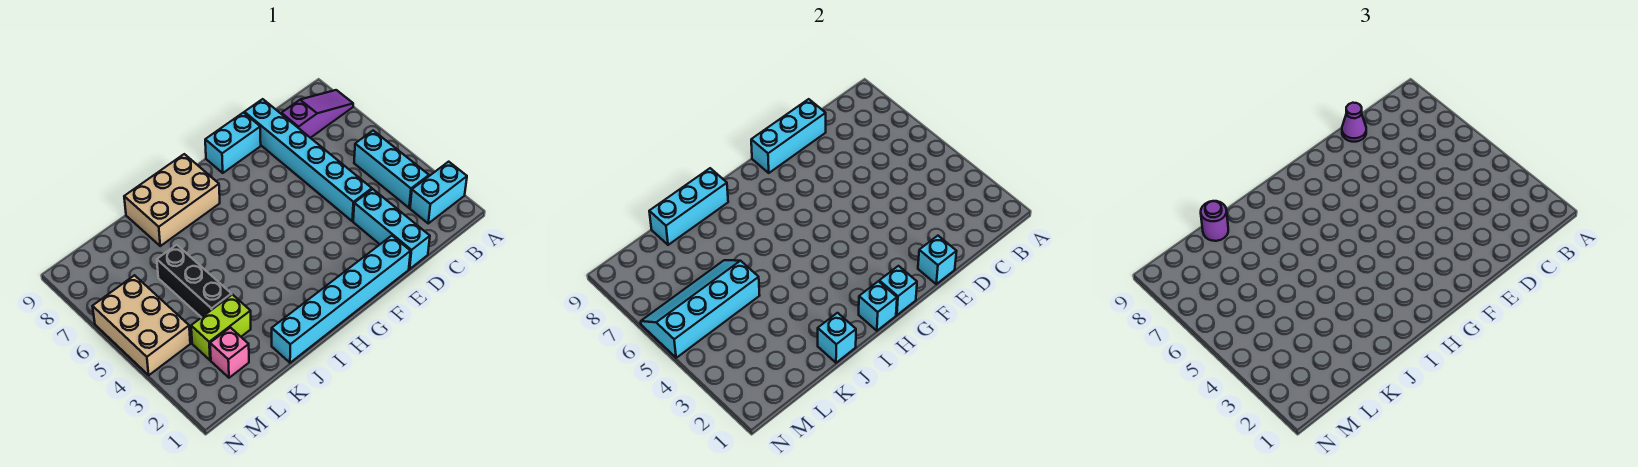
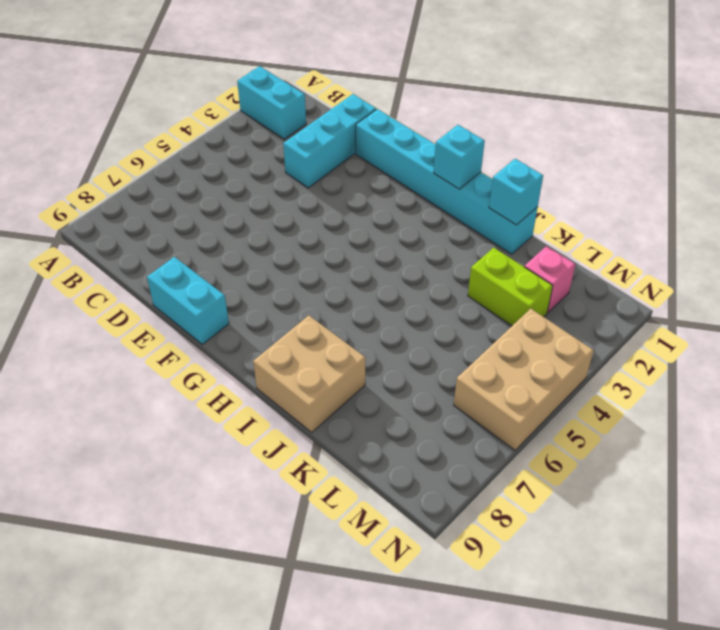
tan brick I8:J9 level 1 -> tan brick H8:J9 level 1
none -> purple slope A8:C8 level 1 top C
none -> cyan brick B3:B5 level 1
none -> cyan brick D4:D9 level 1

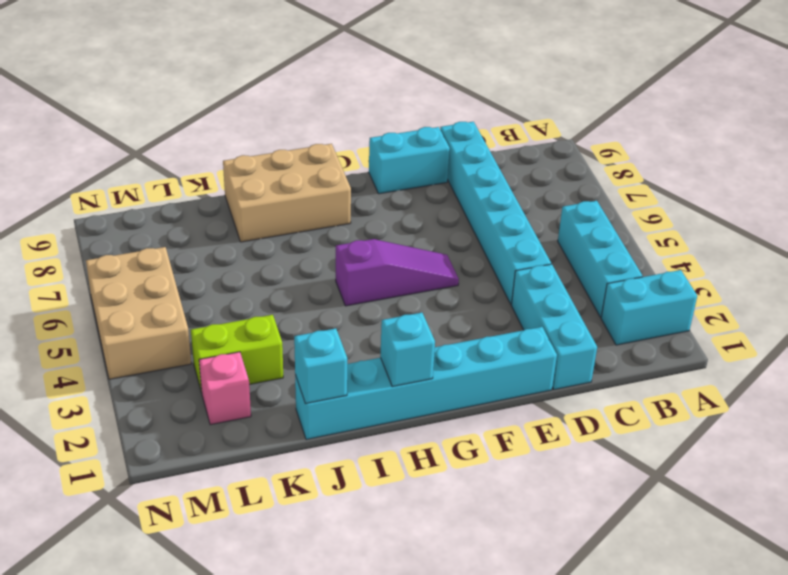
purple slope F5:H5 level 1 top H -> purple slope A8:C8 level 1 top C
none -> black brick K4:K6 level 1
none -> cyan brick D9:F9 level 2
none -> cyan brick E1 level 2

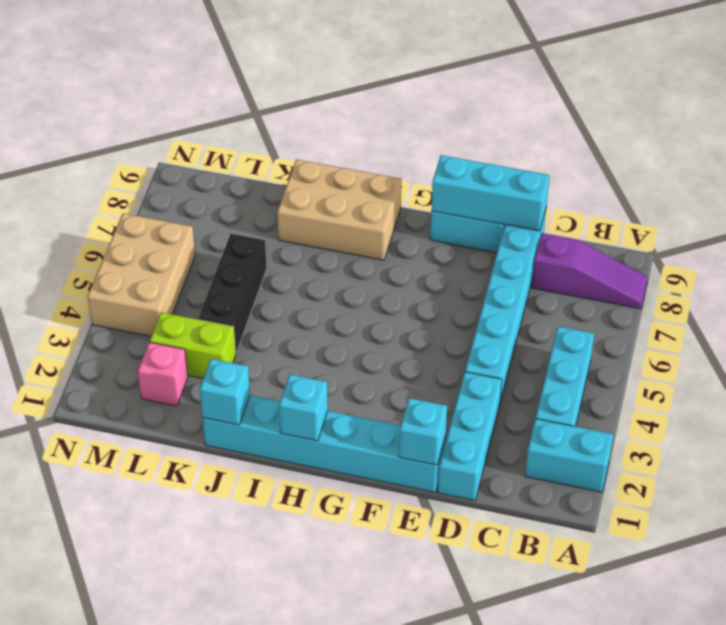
none -> cyan brick G1 level 2
none -> cyan brick I9:K9 level 2
none -> cyan slope K5:N6 level 2 top 5

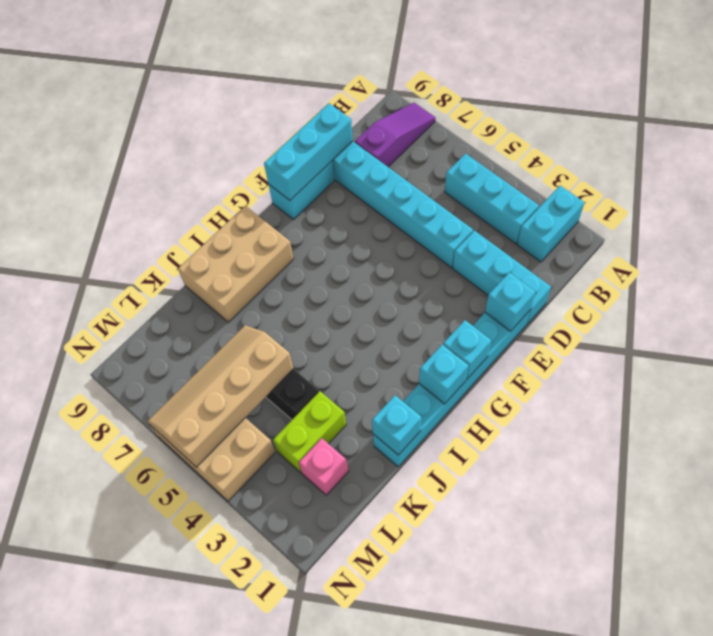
tan slope K5:N6 level 2 top 5 -> cyan slope K5:N6 level 2 top 5
none -> cyan brick I9:K9 level 2
none -> purple cone D9 level 3
none -> purple round brick K9 level 3

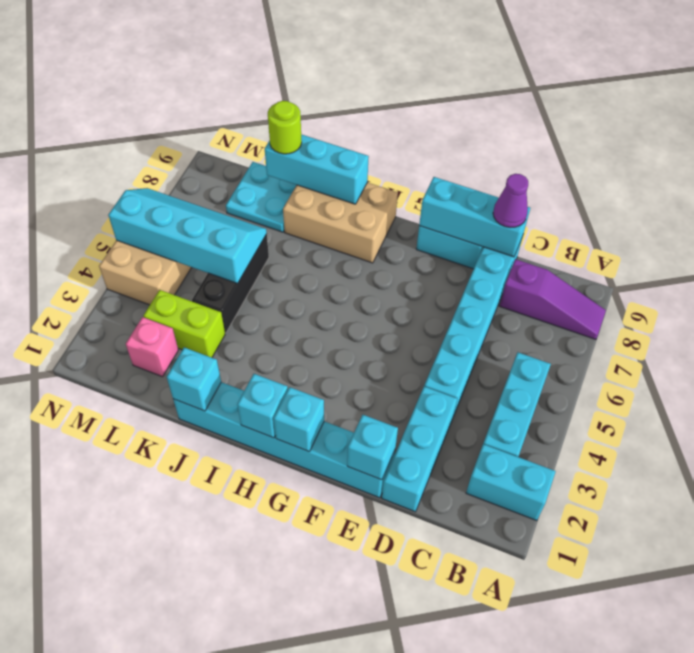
cyan plate K8:L9 level 1 -> none
lime round brick K9 level 3 -> purple round brick K9 level 3

